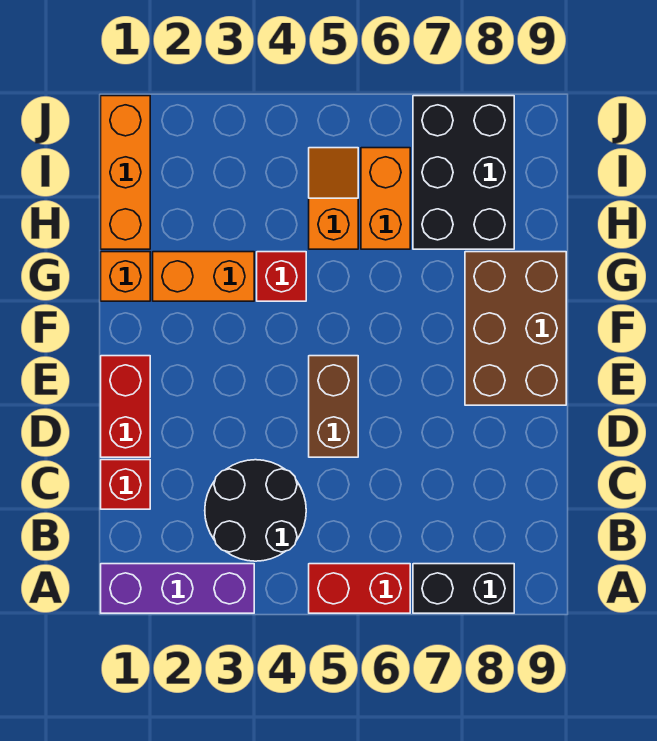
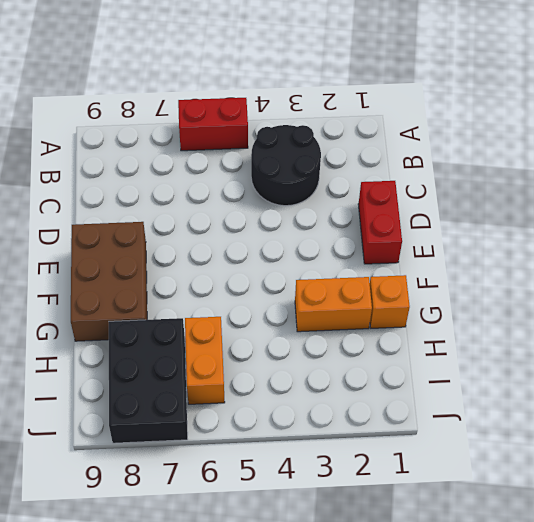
none -> purple brick A1:A3 level 1
none -> black brick A7:A8 level 1
none -> red brick C1 level 1

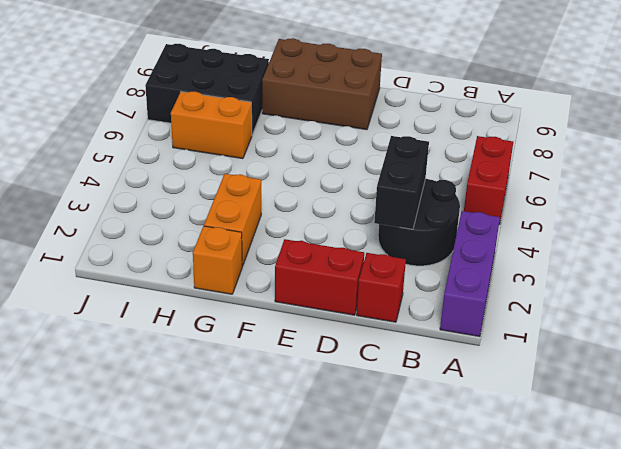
black brick C3:C4 level 2 -> black brick A7:A8 level 1
none -> brown brick D5:E5 level 1
none -> red brick G4 level 1
none -> orange brick H1:J1 level 1

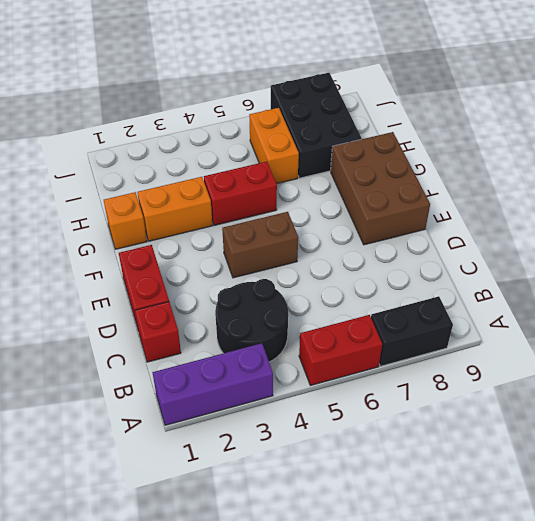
brown brick E4:E5 level 1 -> brown brick D5:E5 level 1
red brick G4:G5 level 1 -> red brick G4 level 1
none -> orange brick H1:J1 level 1
none -> orange slope H5:I5 level 1 top H

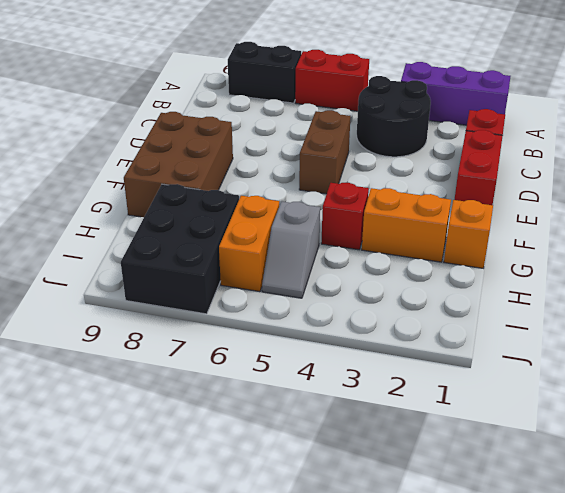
grey slope H5:I5 level 1 top H -> orange slope H5:I5 level 1 top H
none -> orange brick H1:J1 level 1

